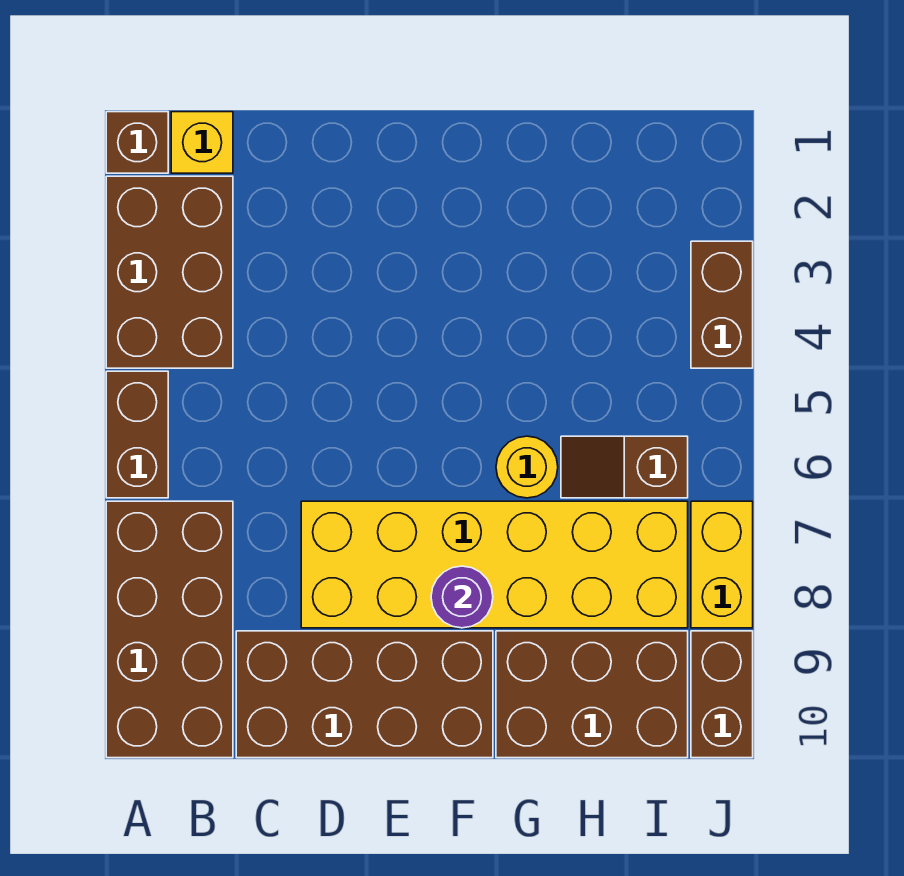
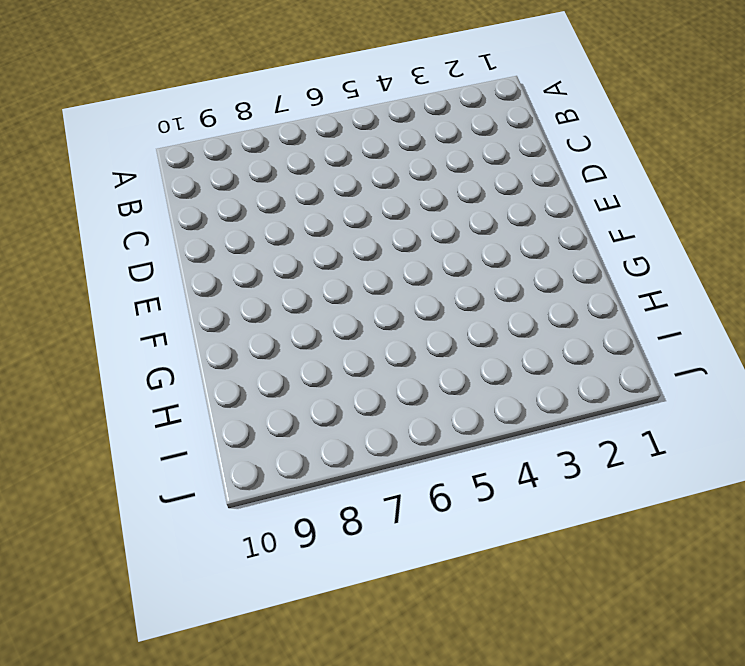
none -> brown brick A1 level 1
none -> brown brick A2:B4 level 1
none -> brown brick A5:A6 level 1

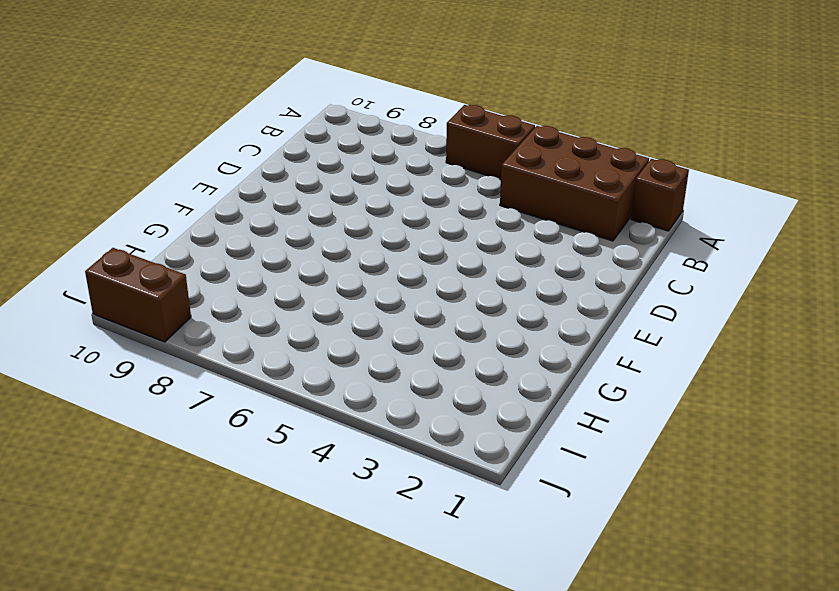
none -> brown brick A7:B10 level 1
none -> yellow brick B1 level 1
none -> brown brick C9:F10 level 1

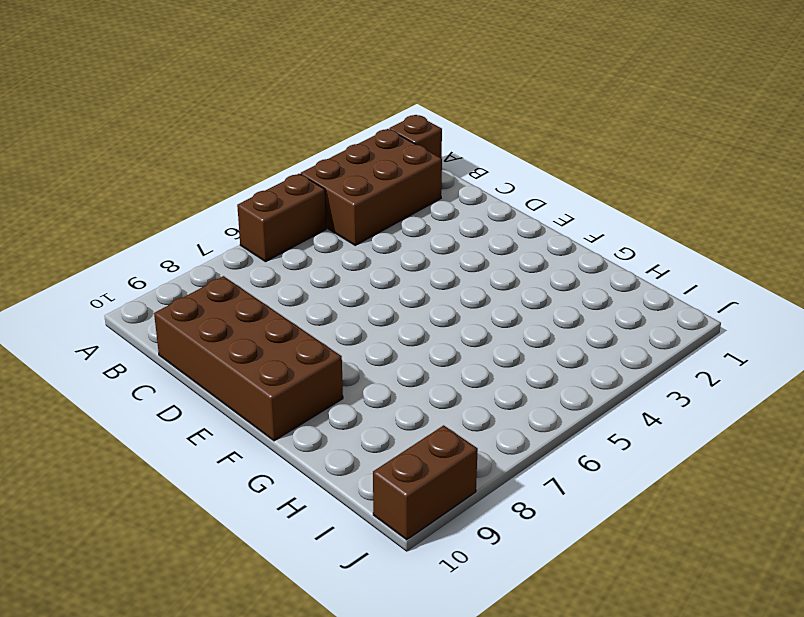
none -> brown brick A7:B10 level 1
none -> yellow brick B1 level 1
none -> yellow brick D7:I8 level 1

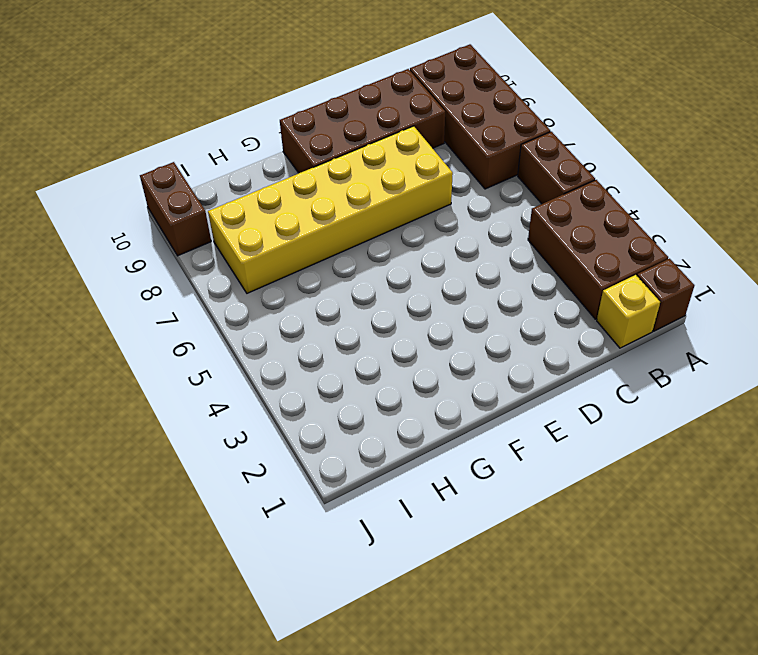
none -> yellow round brick G6 level 1
none -> brown brick G9:I10 level 1
none -> brown slope H6:I6 level 1 top I

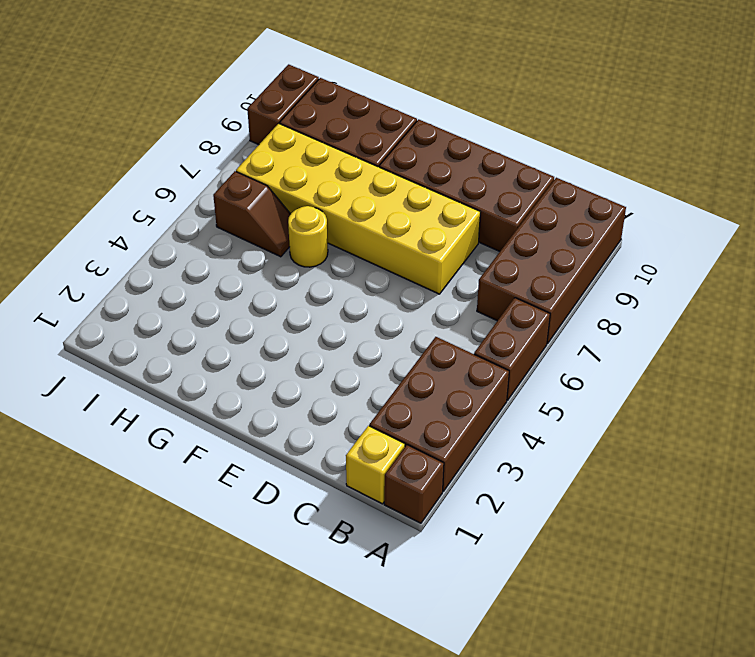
none -> brown brick J3:J4 level 1
none -> yellow brick J7:J8 level 1
none -> purple round brick F8 level 2

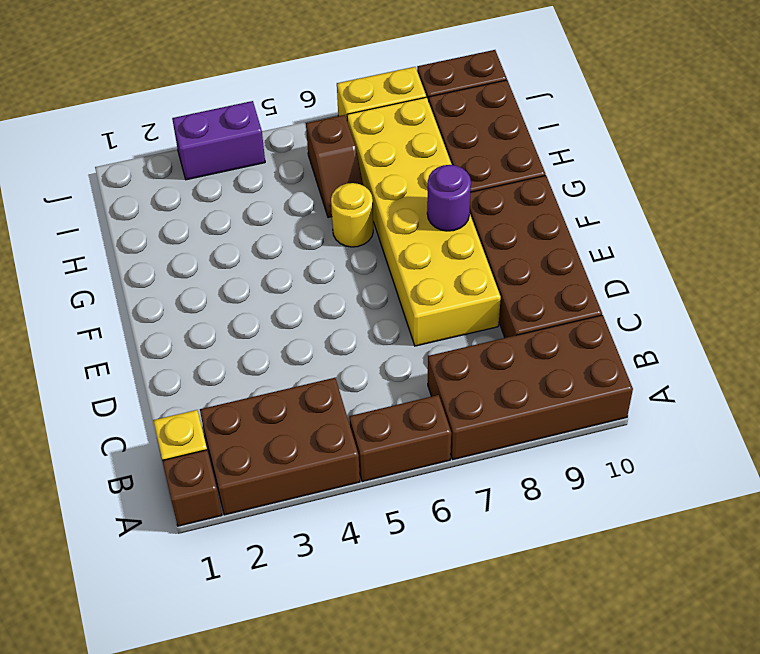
purple brick J3:J4 level 1 -> brown brick J3:J4 level 1

